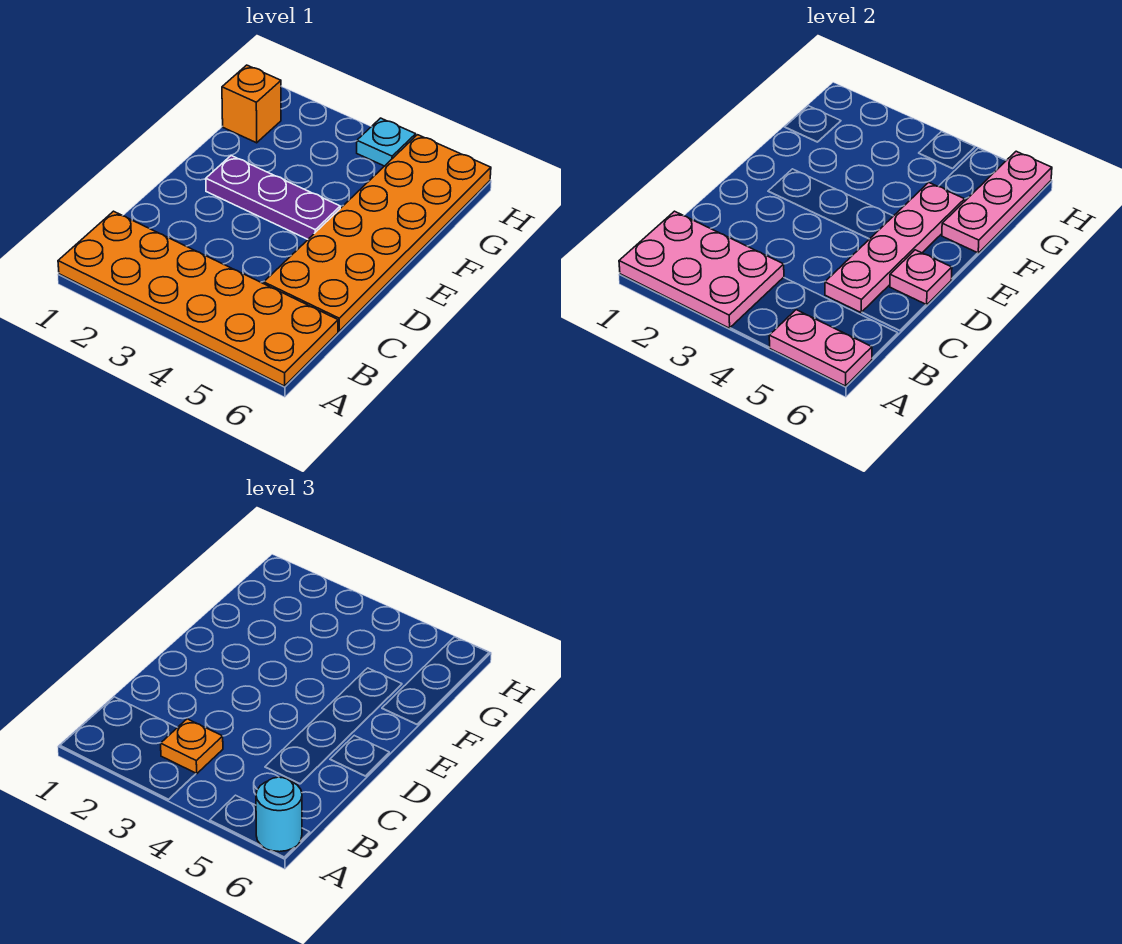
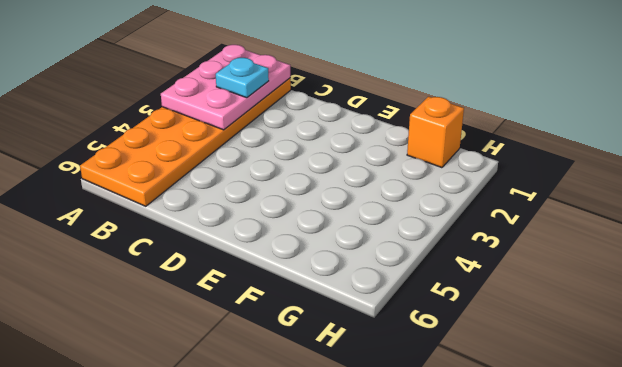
cyan plate B2 level 3 -> cyan plate H4 level 1
none -> orange plate C5:H6 level 1
none -> purple plate E2:E4 level 1
none -> pink plate A5:A6 level 2

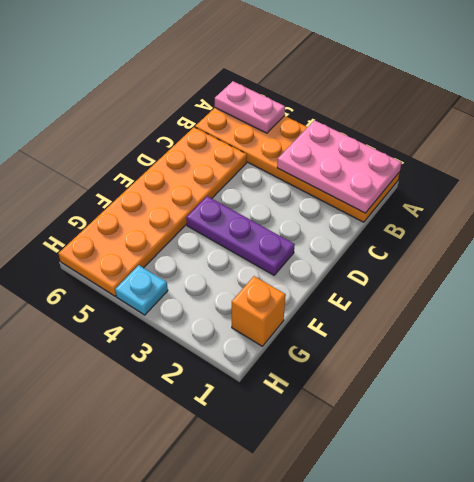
none -> pink plate C5:F5 level 2
none -> pink plate D6 level 2
none -> pink plate F6:H6 level 2

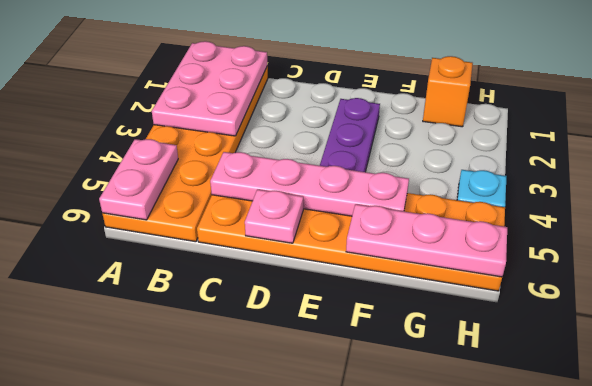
none -> cyan round brick A6 level 3
none -> orange plate B3 level 3

